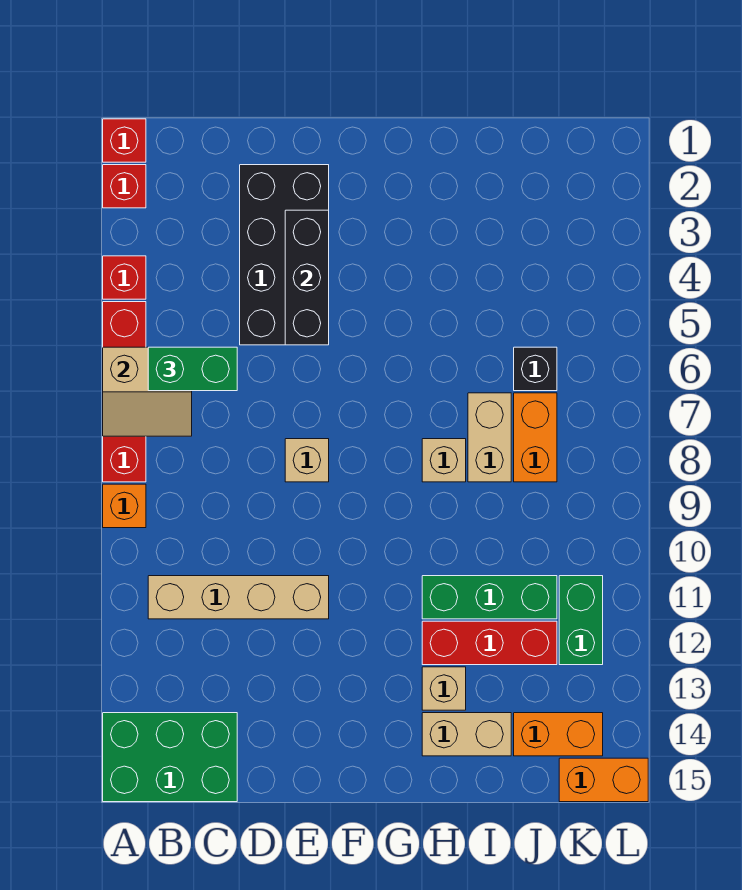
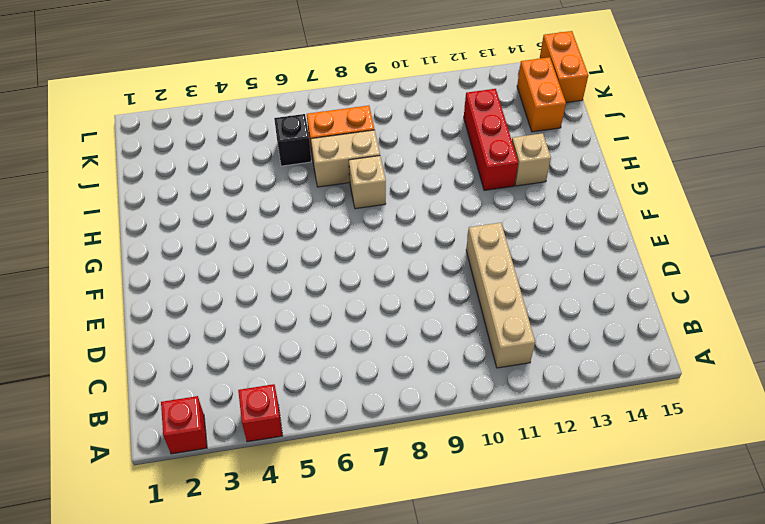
none -> red brick A1 level 1
none -> red brick A5:A8 level 1
none -> orange brick A9 level 1

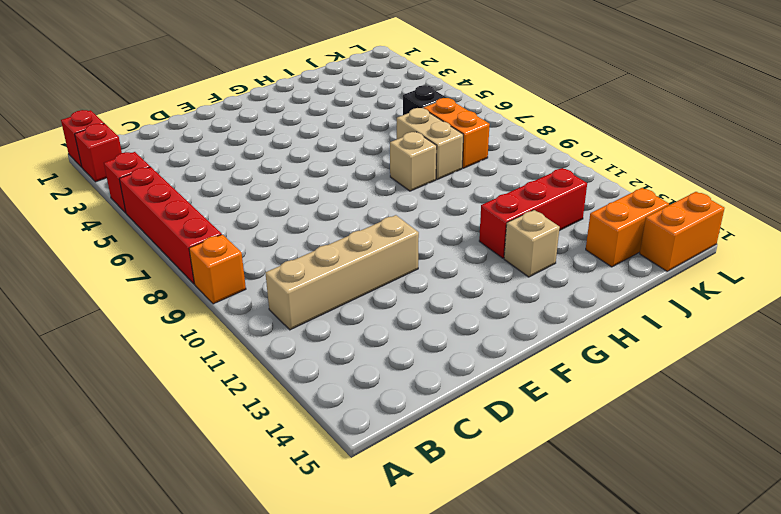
none -> green brick A14:C15 level 1
none -> black brick D2:E5 level 1
none -> tan brick E8 level 1

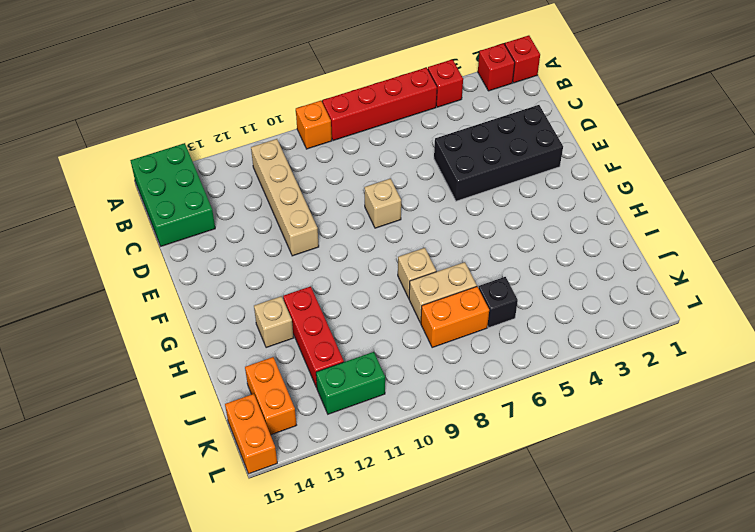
none -> green brick H11:J11 level 1
none -> tan brick H14:I14 level 1
none -> tan slope A6:B7 level 2 top 6

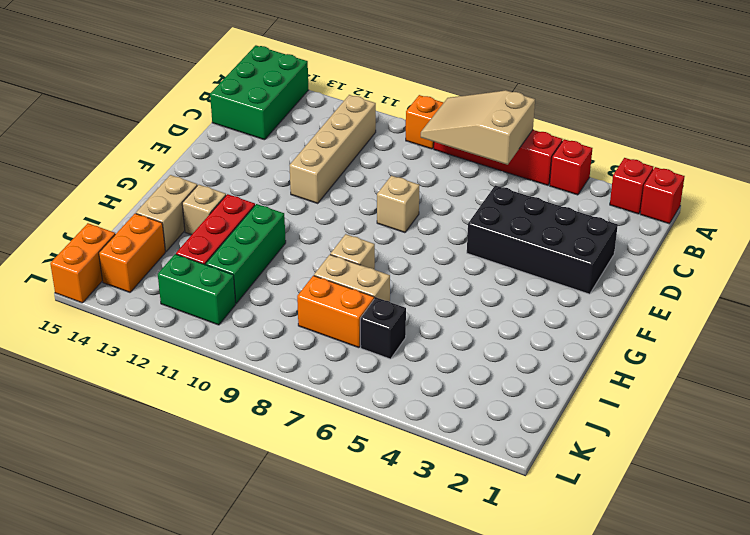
tan slope A6:B8 level 2 top 6 -> tan slope A6:B7 level 2 top 6
none -> black brick E3:E5 level 2
none -> green brick B6:C6 level 3

